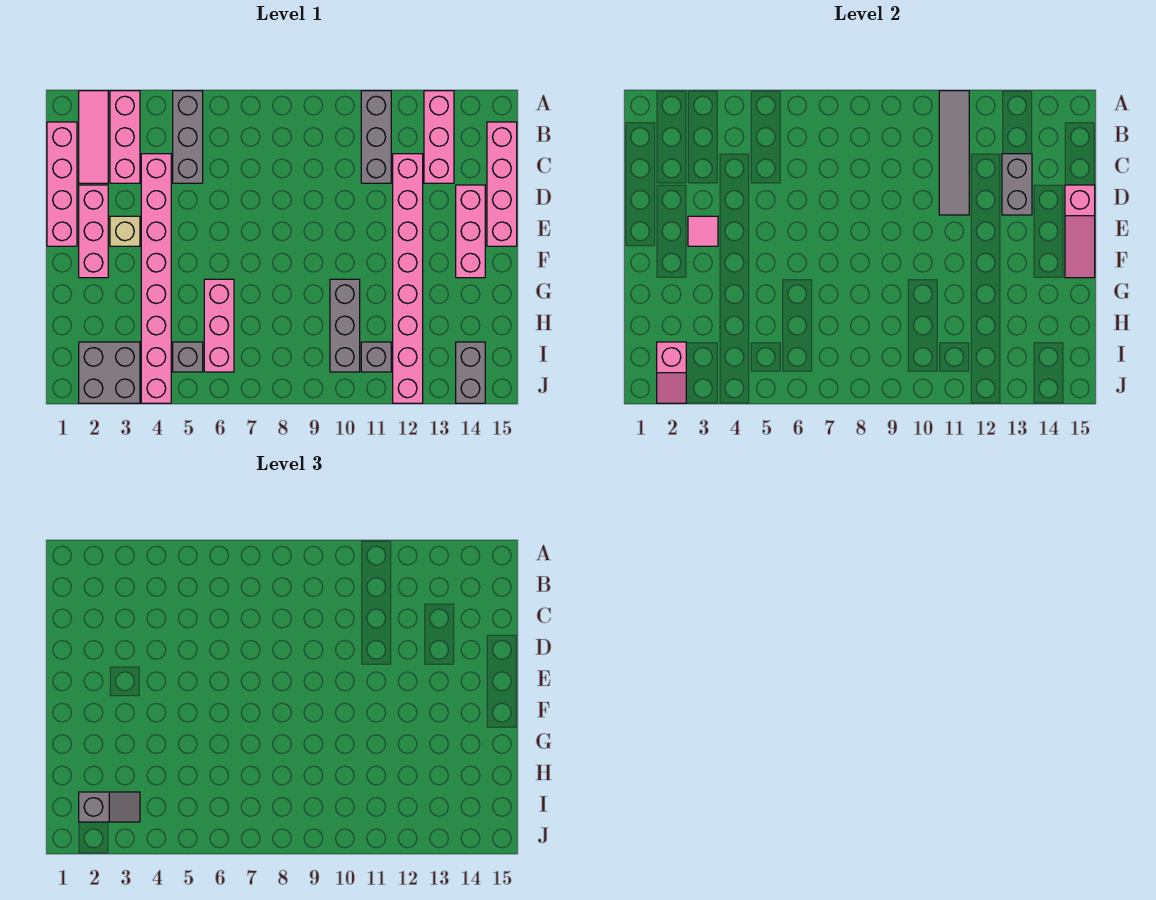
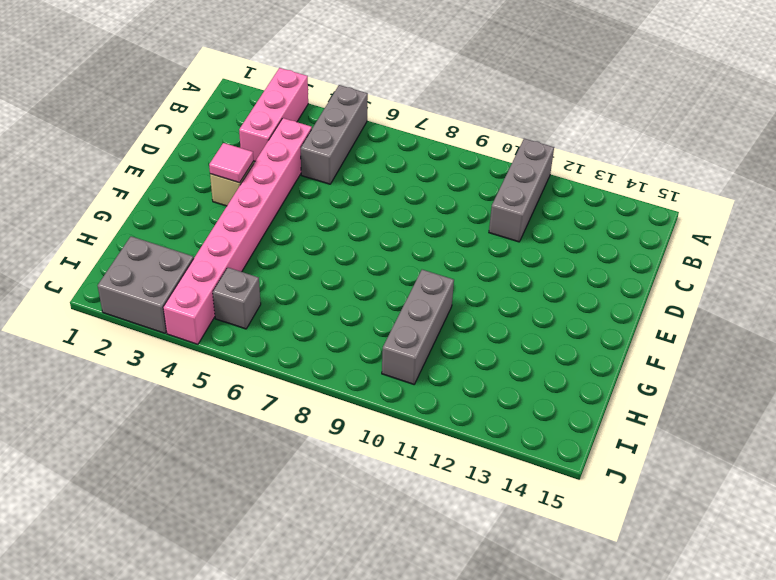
none -> pink tile A2:C2 level 1
none -> pink brick A13:C13 level 1
none -> pink brick B1:E1 level 1

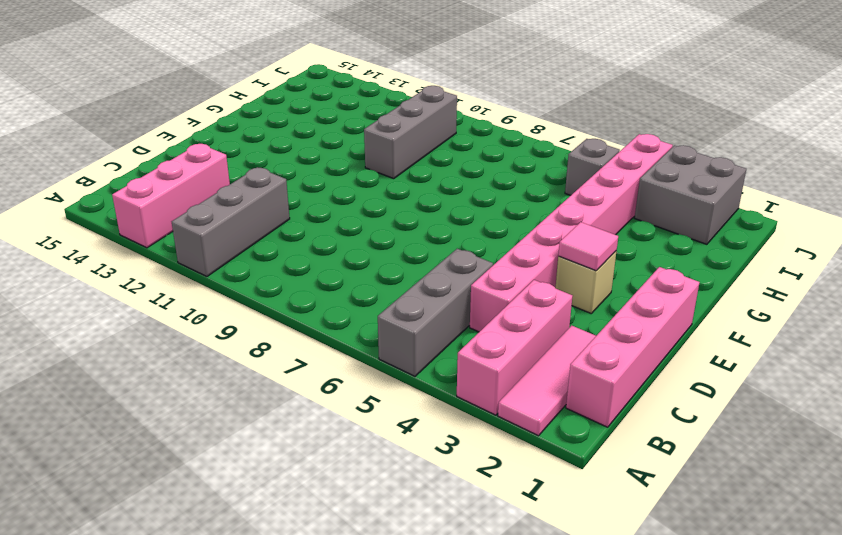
none -> pink brick B15:E15 level 1
none -> pink brick C12:J12 level 1
none -> pink brick D2:F2 level 1

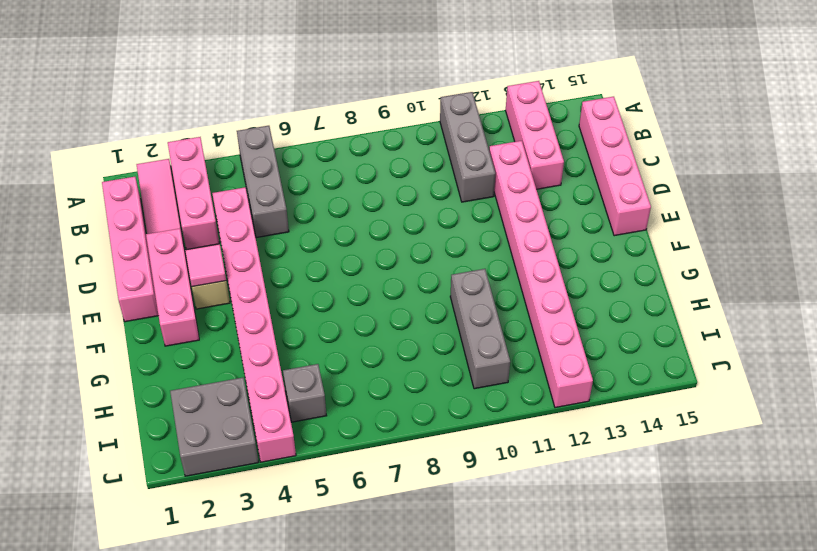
none -> pink brick D14:F14 level 1
none -> pink brick G6:I6 level 1
none -> grey brick I11 level 1

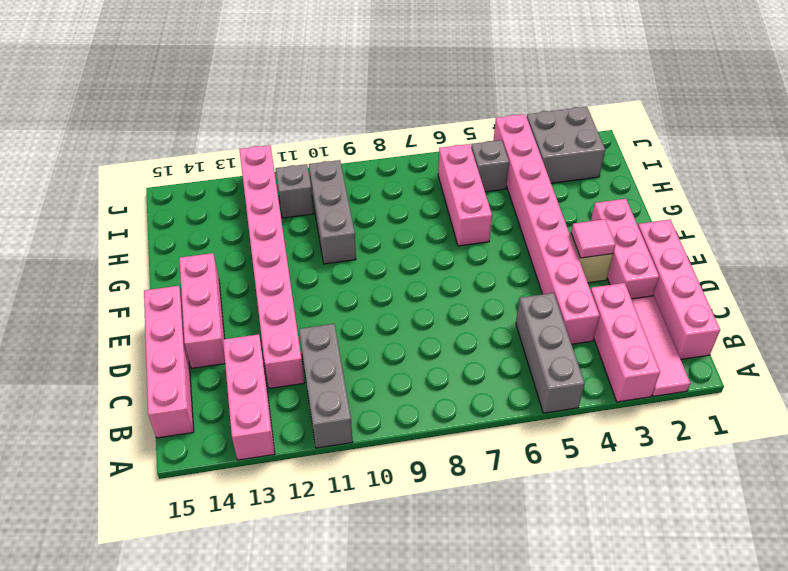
none -> grey brick I14:J14 level 1
none -> grey tile A11:D11 level 2
none -> grey brick C13:D13 level 2

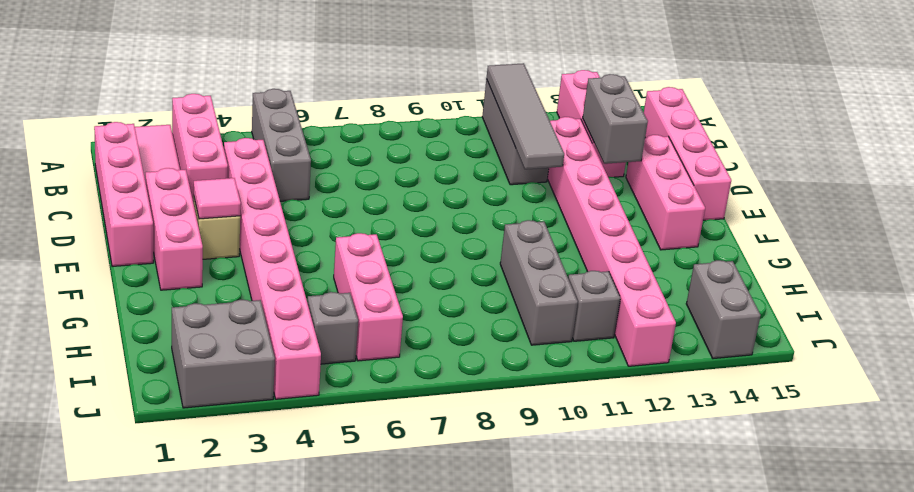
none -> pink slope D15:F15 level 2 top D
none -> pink slope I2:J2 level 2 top I
none -> grey slope I2:I3 level 3 top 2

